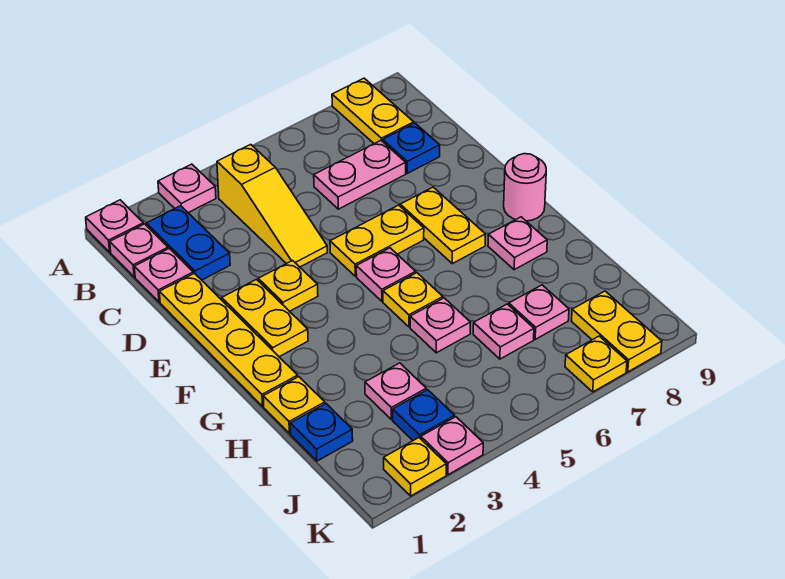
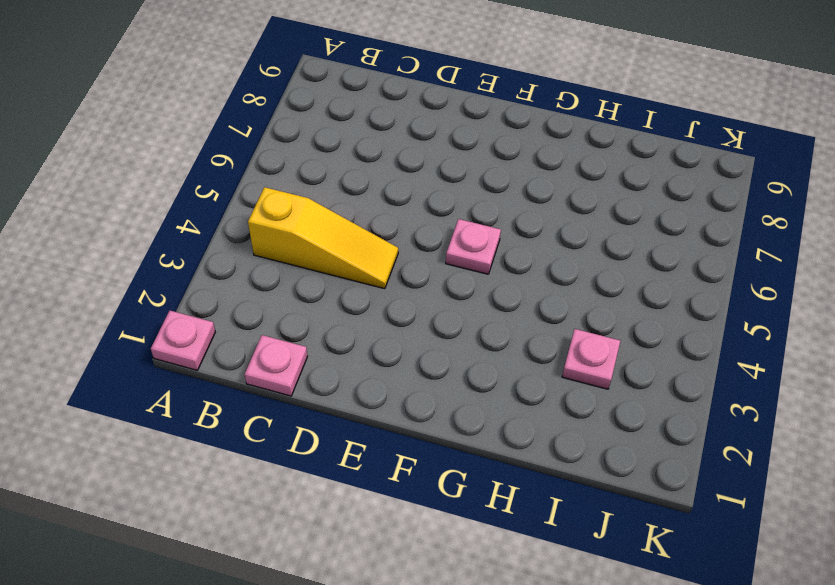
none -> pink plate A3 level 1
none -> yellow plate A8:B8 level 1
none -> pink plate B1 level 1

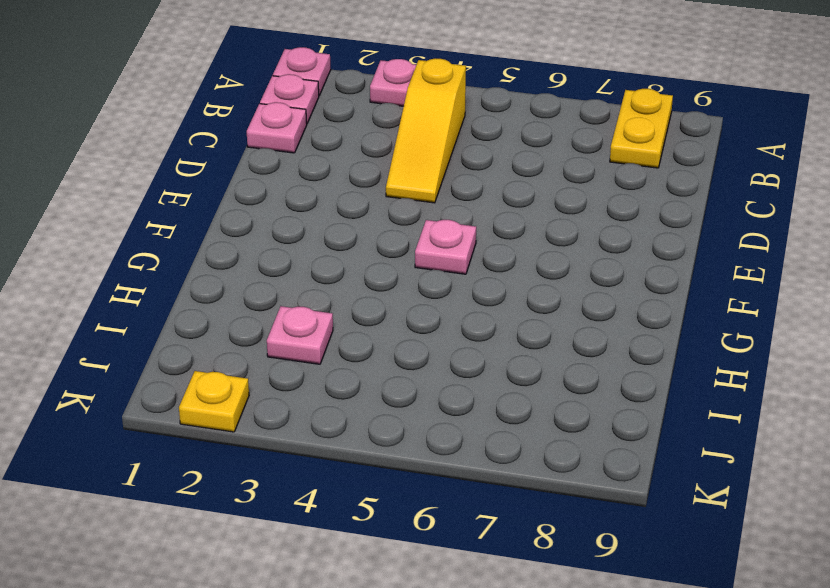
none -> blue plate B2:C2 level 1
none -> pink plate C6:C7 level 1
none -> blue plate C8 level 1

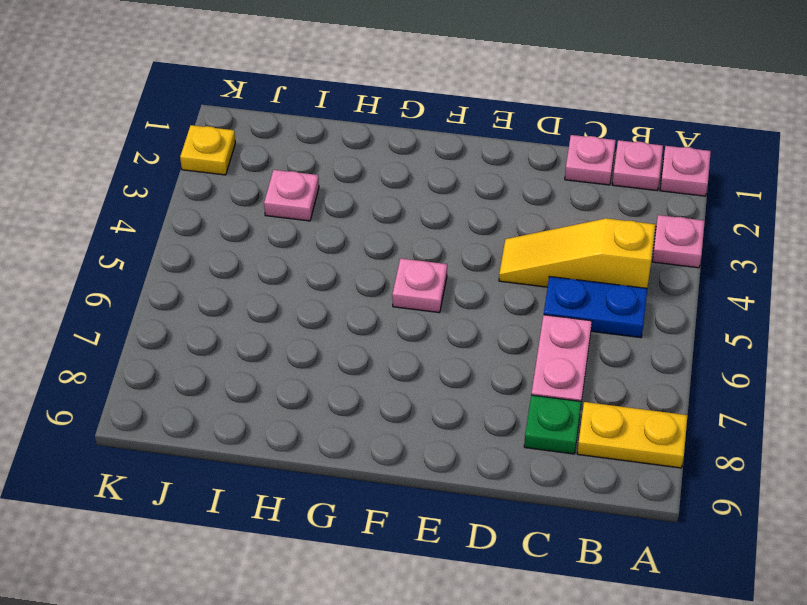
blue plate B5:C5 level 1 -> blue plate B2:C2 level 1
green plate C8 level 1 -> blue plate C8 level 1
none -> yellow plate D1:G1 level 1
none -> yellow plate E2:F2 level 1
none -> yellow plate E3 level 1

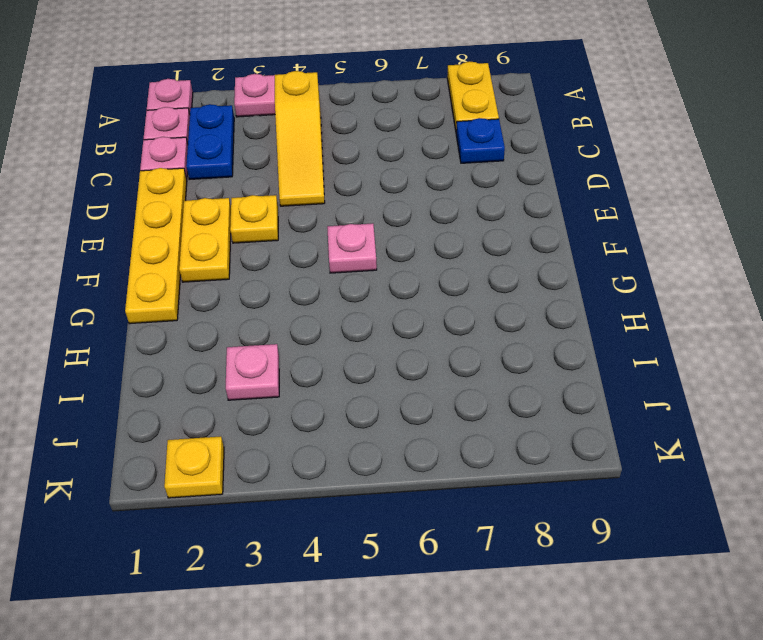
none -> pink plate C6:C7 level 1
none -> yellow plate E5:E6 level 1
none -> yellow plate E7:F7 level 1

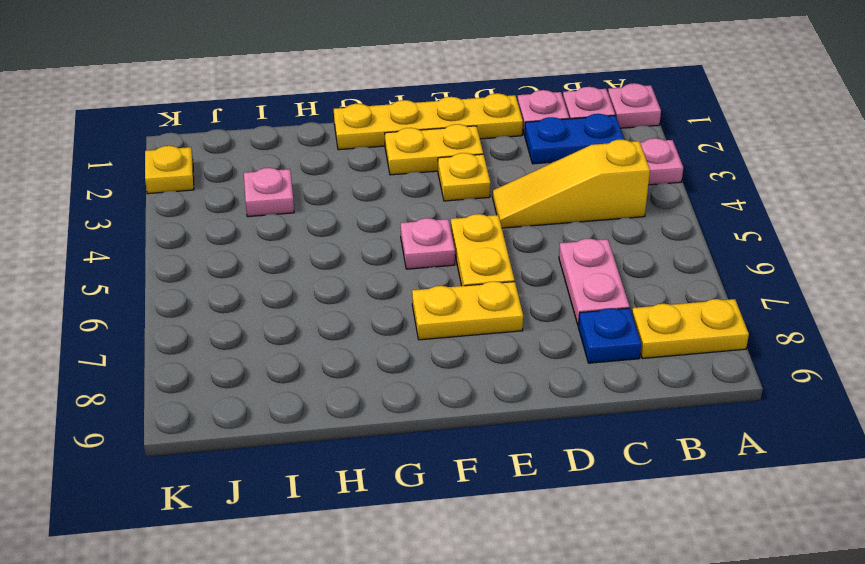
none -> pink round brick F9 level 1
none -> yellow plate G5 level 1
none -> pink plate G8 level 1

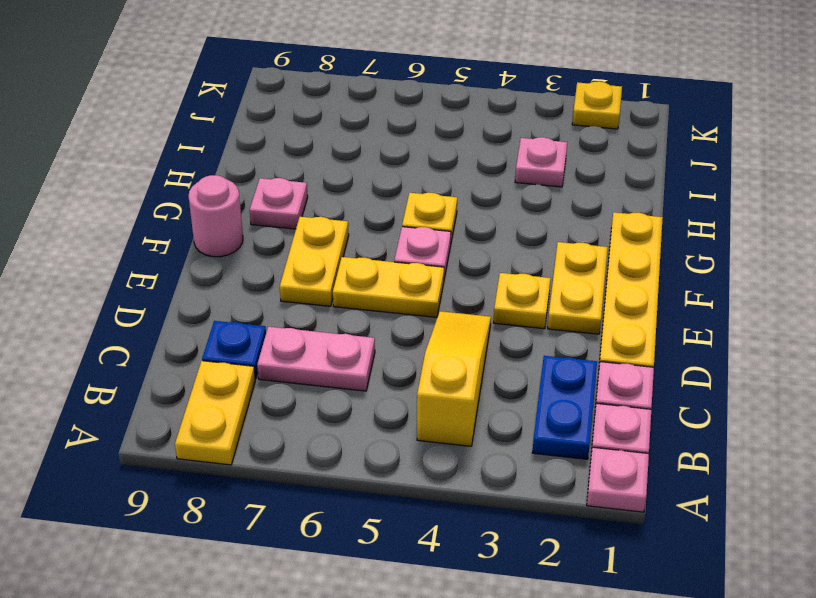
none -> pink plate A3 level 1
none -> yellow plate H1 level 1
none -> pink plate H5 level 1

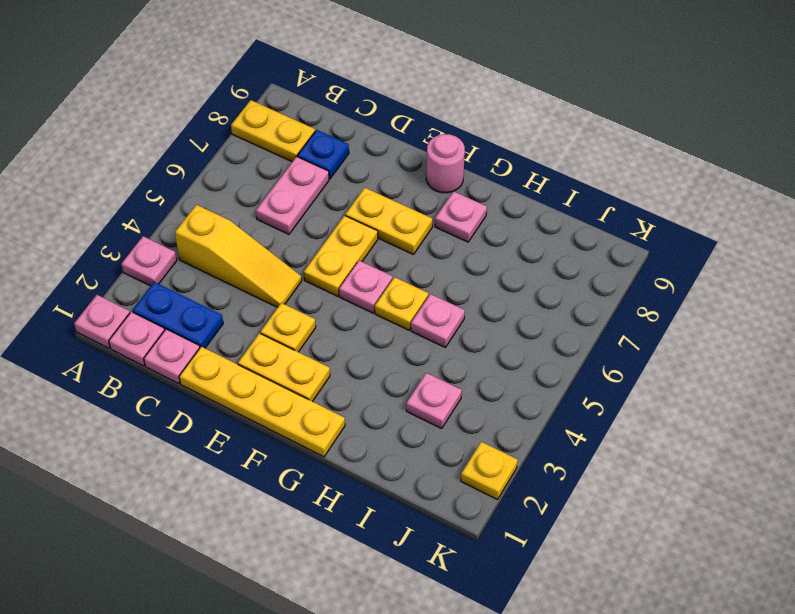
none -> yellow plate H1 level 1
none -> blue plate I1 level 1
none -> pink plate I6 level 1

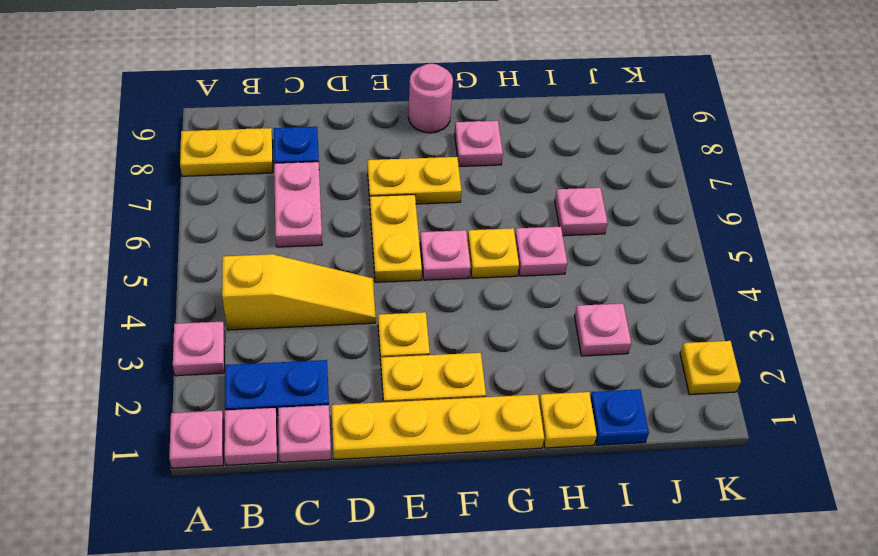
none -> pink plate I7 level 1
none -> blue plate J3 level 1
none -> yellow plate J8:K8 level 1

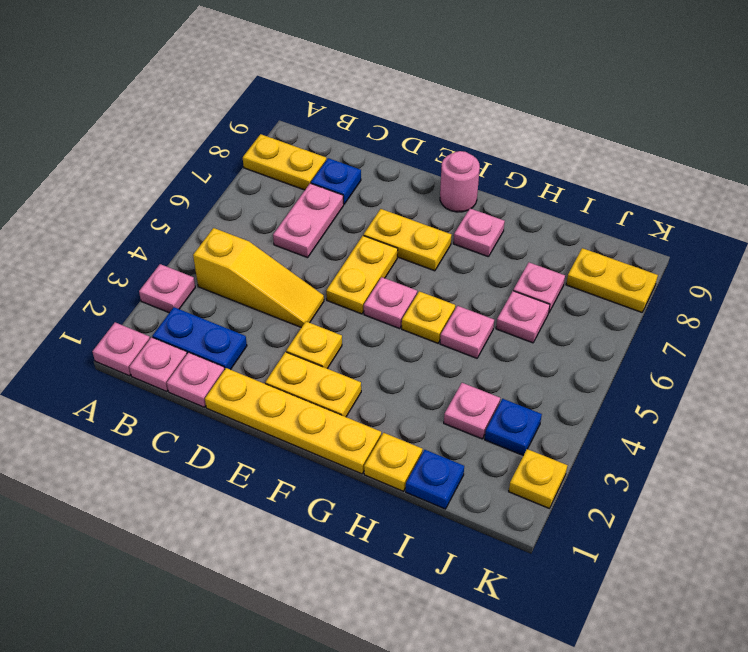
none -> pink plate K3 level 1
none -> yellow plate K7 level 1

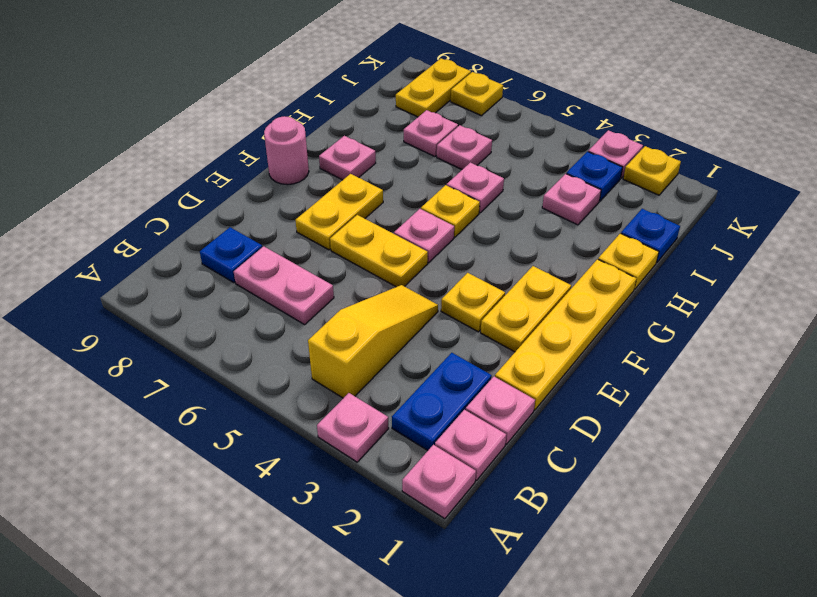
none -> yellow plate A8:B8 level 1

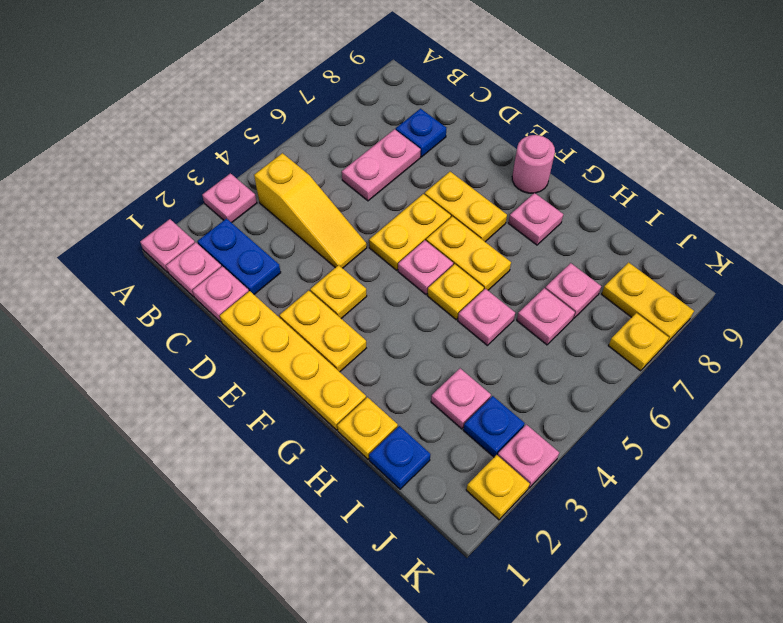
yellow plate F6:G6 level 1 -> yellow plate A8:B8 level 1

